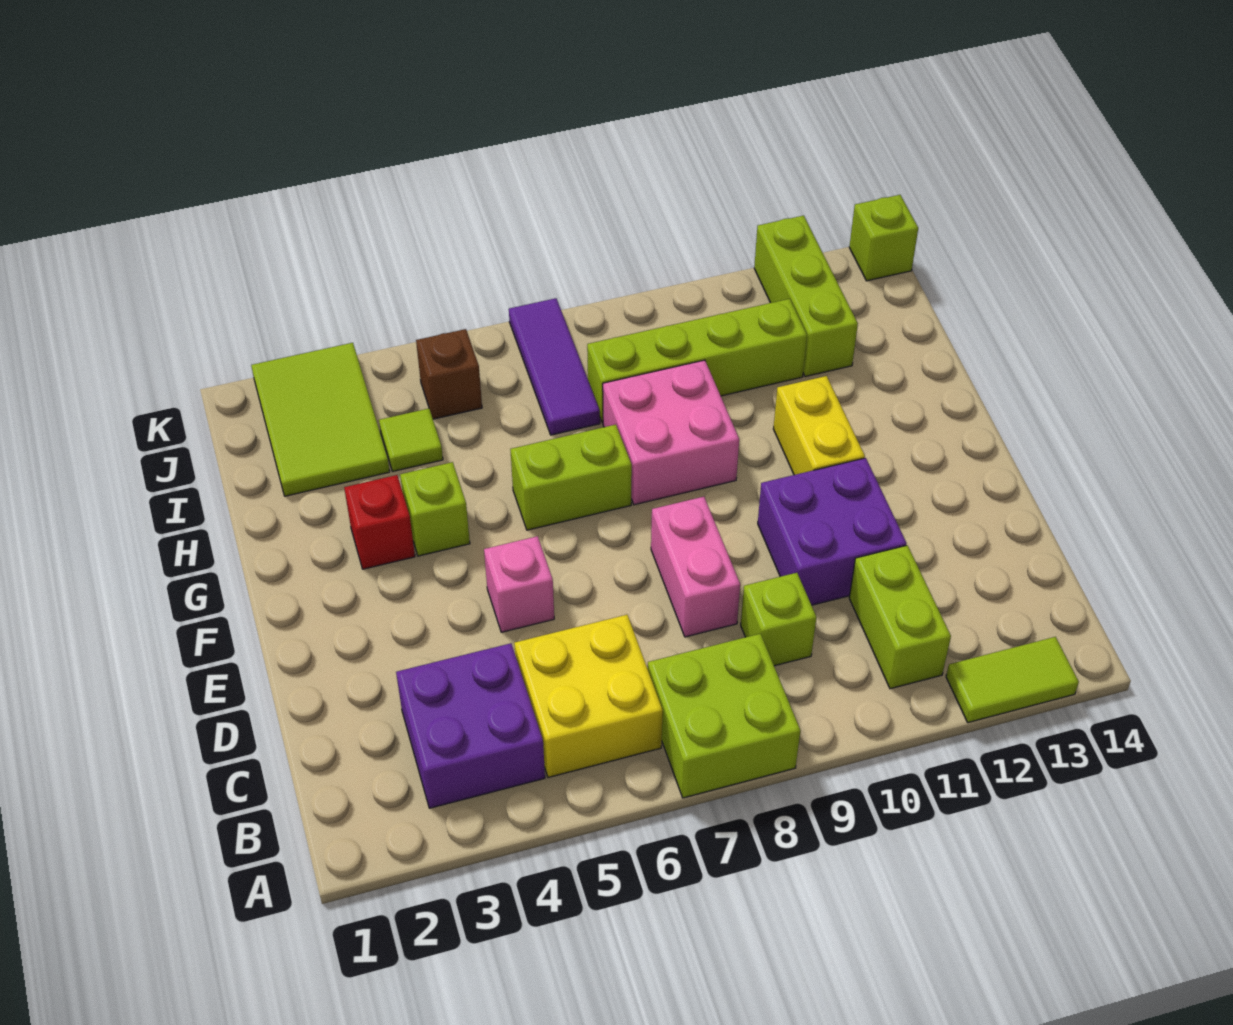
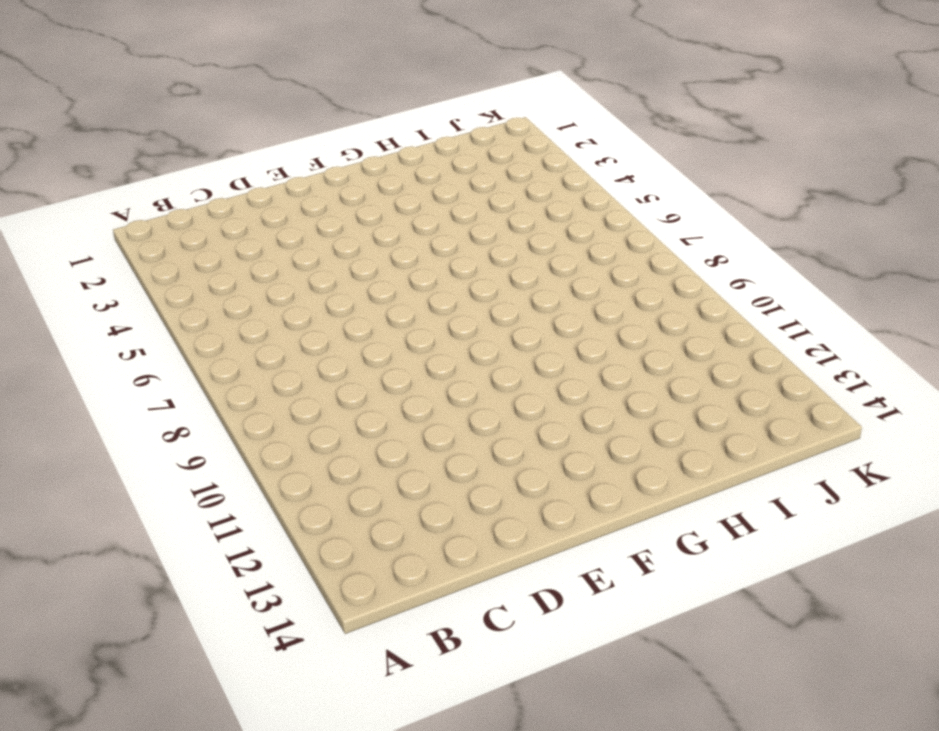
none -> lime brick A7:B8 level 1
none -> lime tile A12:A13 level 1
none -> purple brick B3:C4 level 1

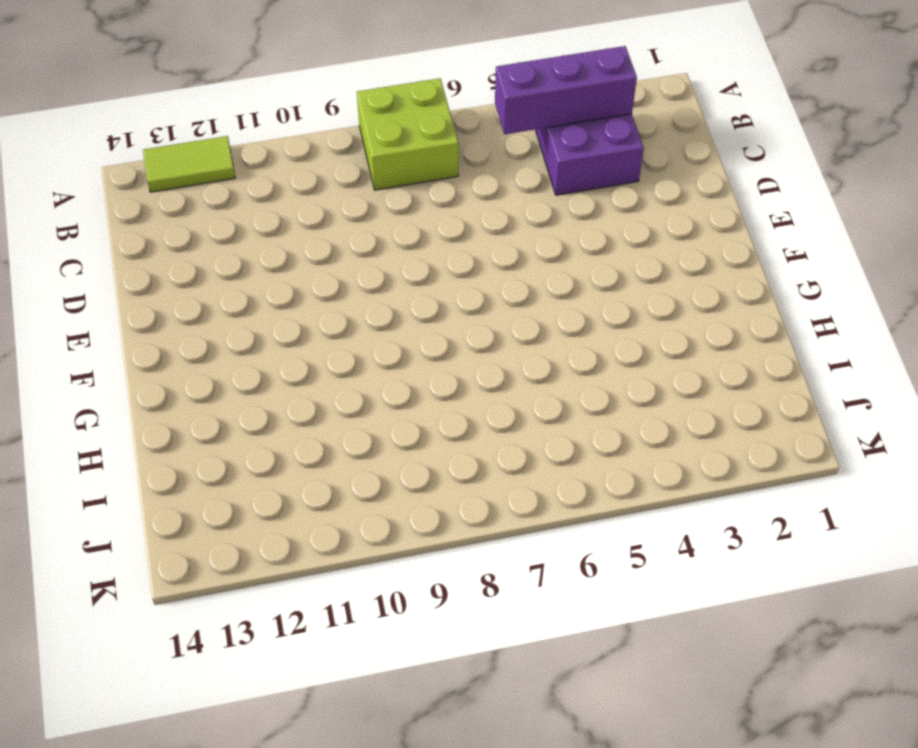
purple brick B3:B5 level 2 -> none
none -> yellow brick B5:C6 level 1
none -> lime brick B11:C11 level 1
none -> lime brick C9 level 1

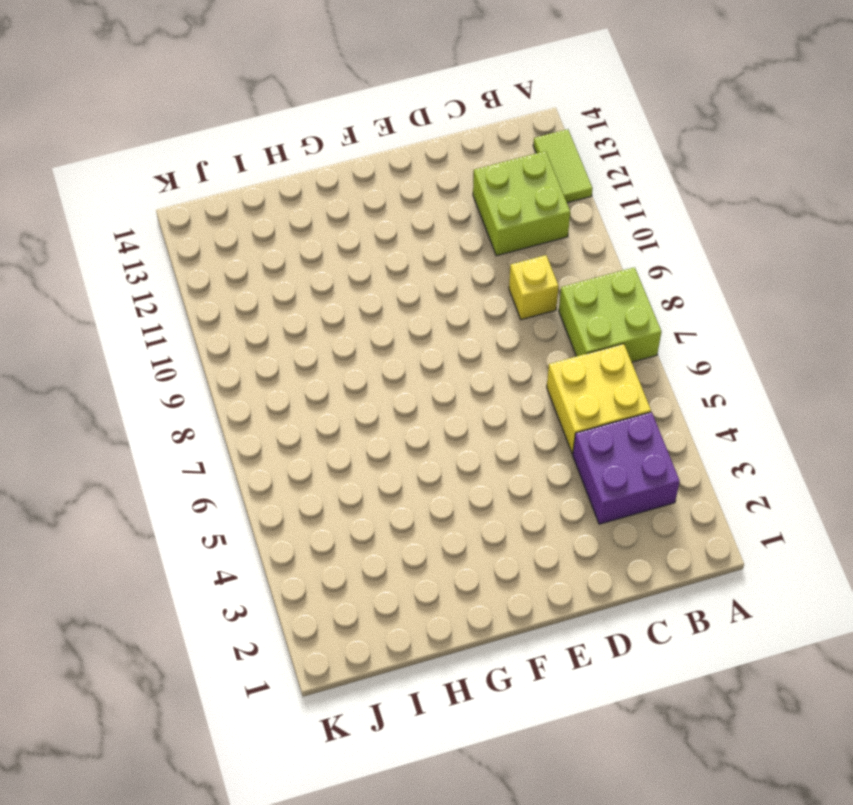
lime brick B11:C12 level 1 -> lime brick B11:C11 level 1
yellow brick C9 level 1 -> lime brick C9 level 1
none -> pink brick D8:E8 level 1
none -> purple brick D10:E11 level 1
none -> pink brick E5 level 1

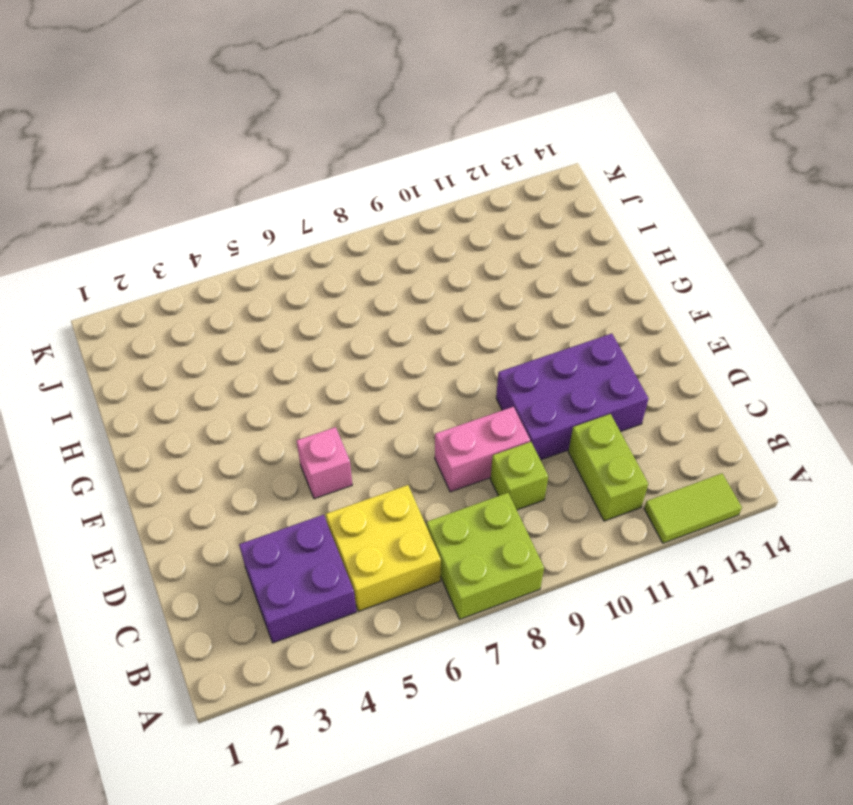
pink brick D8:D9 level 1 -> pink brick D8:E8 level 1
purple brick D10:E12 level 1 -> purple brick D10:E11 level 1
none -> yellow brick F11:G11 level 1
none -> red brick G3 level 1
none -> lime brick G4 level 1

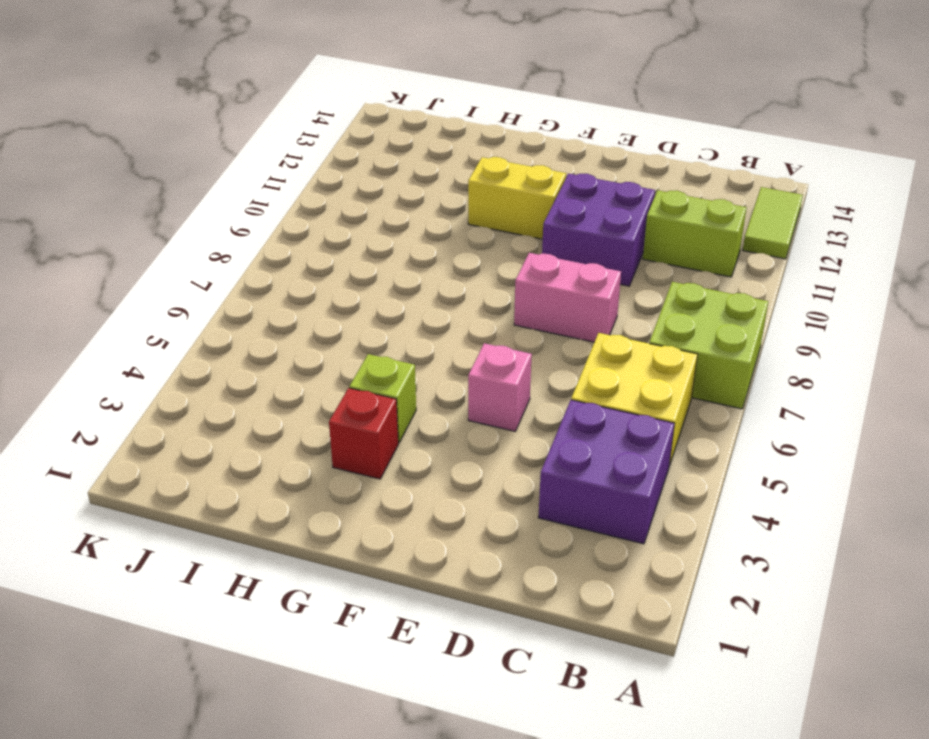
none -> lime brick C9 level 1
none -> lime brick G6:G7 level 1
none -> pink brick G8:H9 level 1

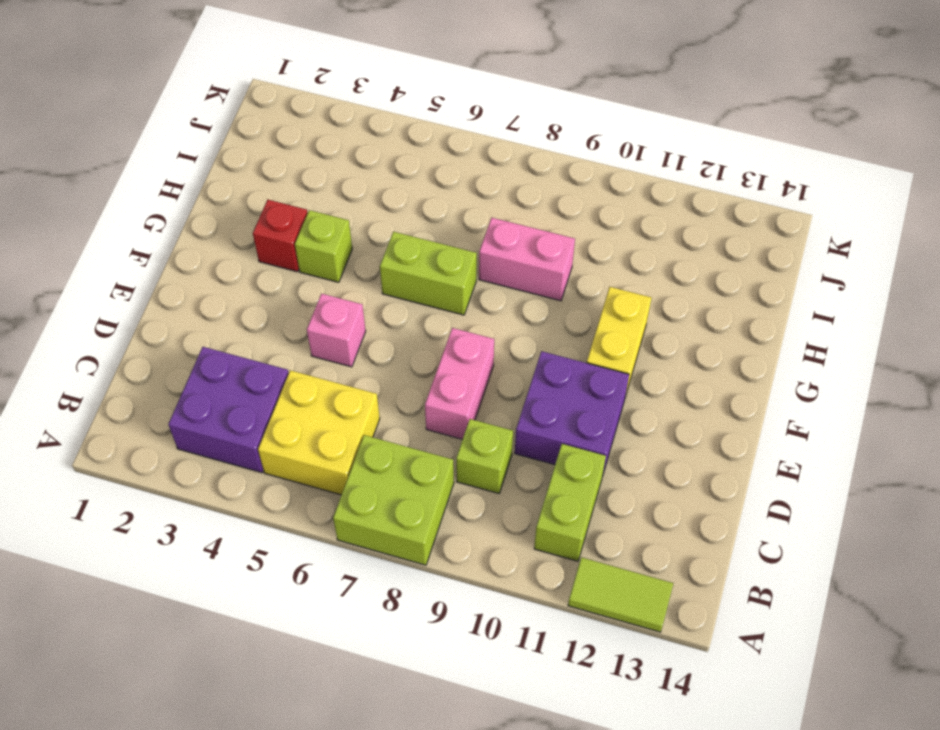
pink brick H8:H9 level 1 -> pink brick G8:H9 level 1
none -> lime tile I2:K3 level 1
none -> lime tile I4 level 1
none -> purple tile I7:K7 level 1

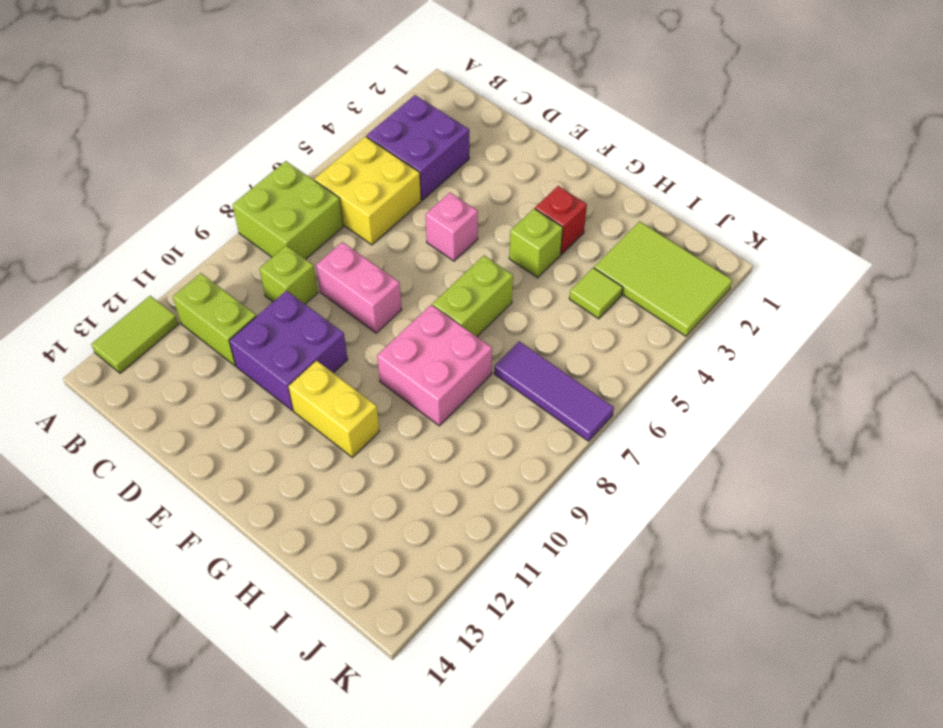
none -> lime brick I8:I11 level 1
none -> lime brick I12:K12 level 1
none -> brown brick J5 level 1

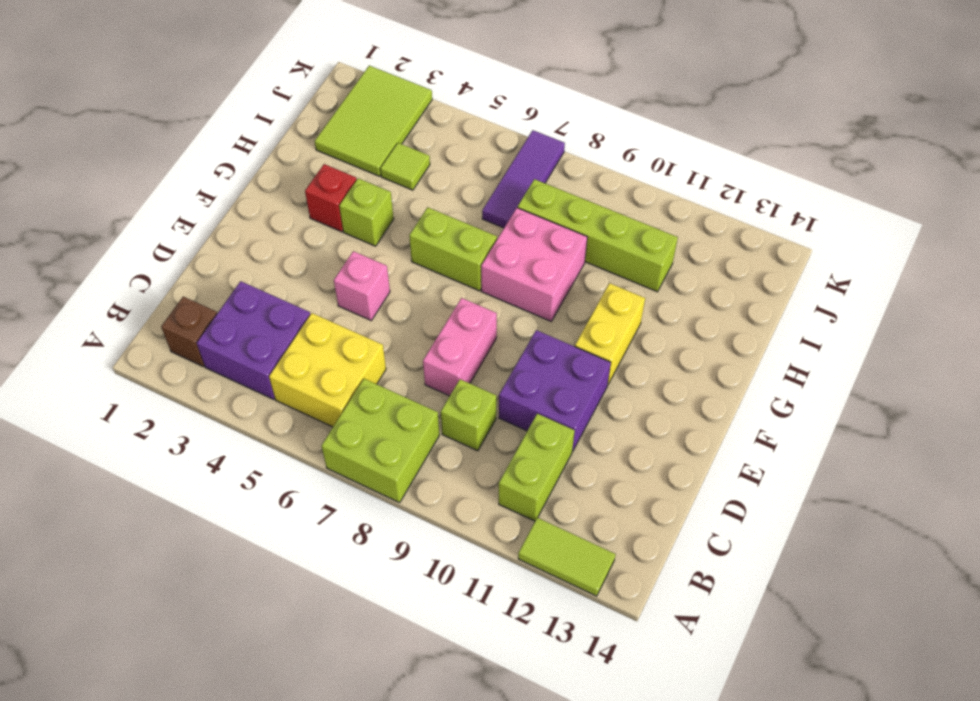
brown brick B2 level 1 -> brown brick J5 level 1
none -> lime brick I12:K12 level 1
none -> lime brick K14 level 1

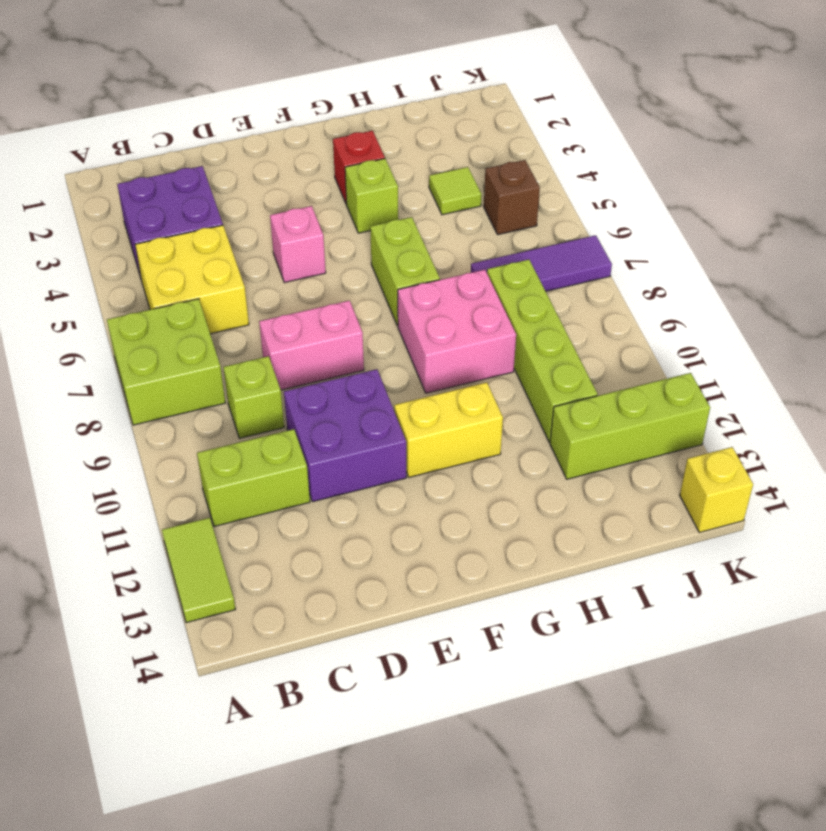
yellow brick K14 level 1 -> lime brick K14 level 1
none -> lime tile I2:K3 level 1

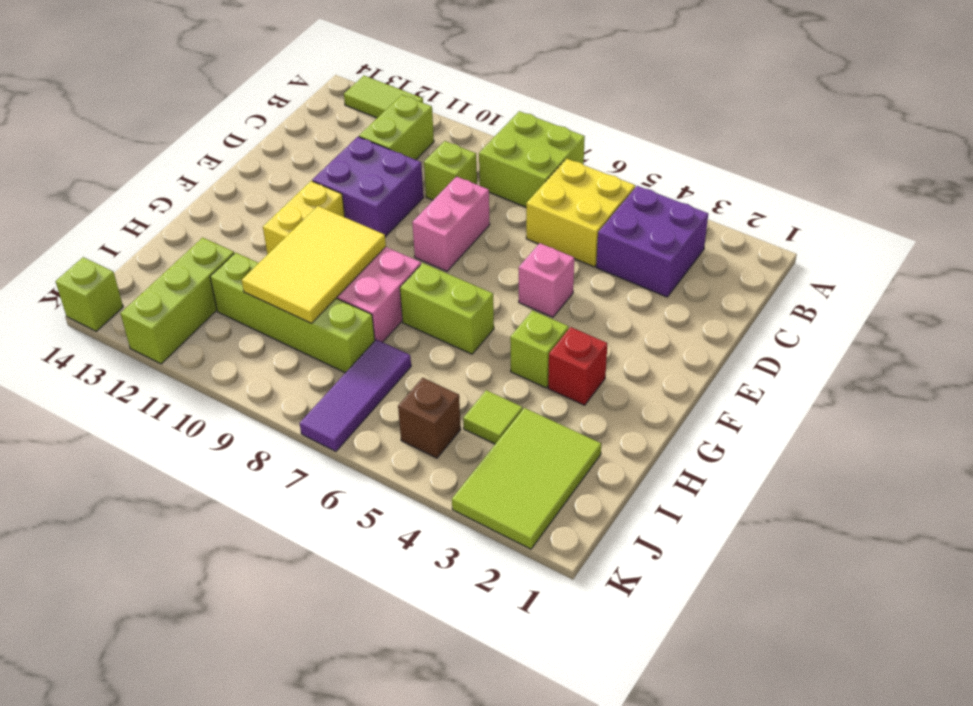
yellow tile G9:I10 level 2 -> none

